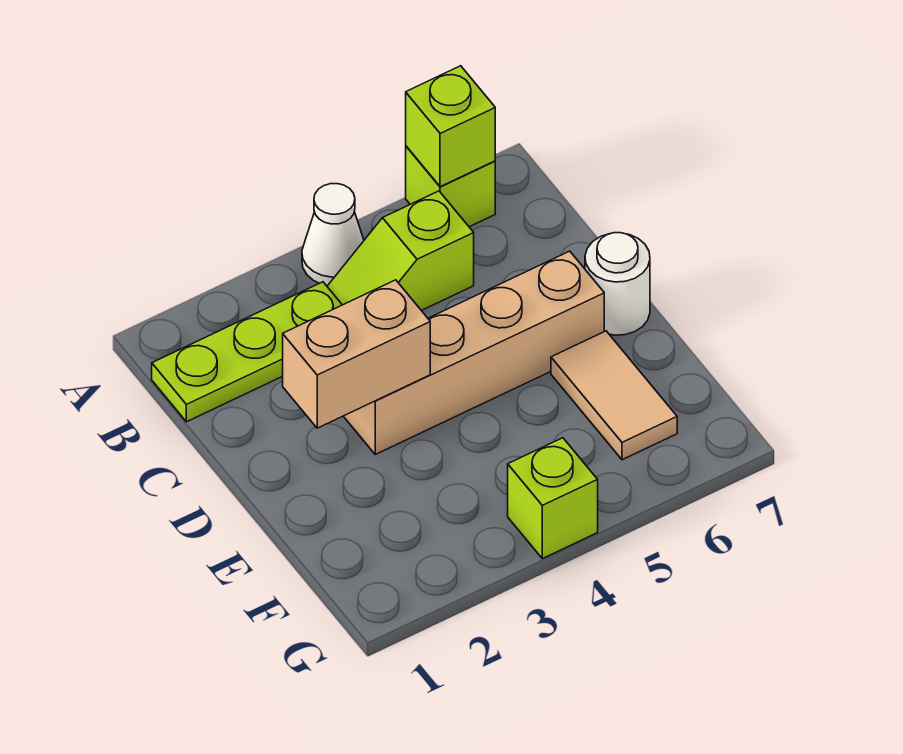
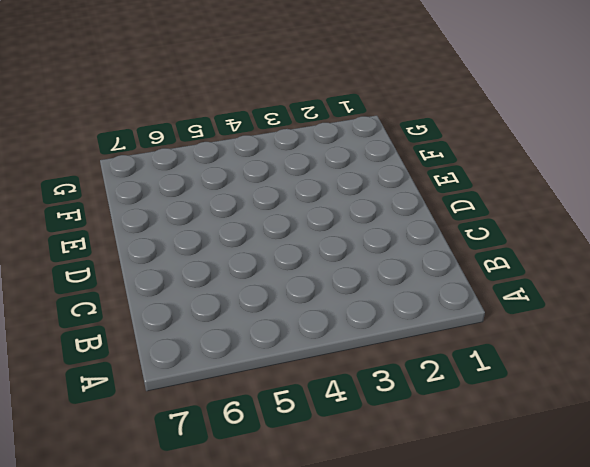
none -> white cone A4 level 1
none -> lime brick A6 level 1

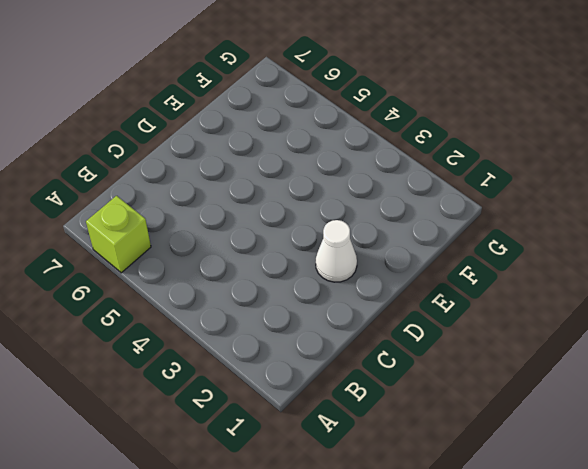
white cone D2 level 1 -> white cone A4 level 1
none -> lime plate B1:B3 level 1
none -> lime slope B4:B5 level 1 top 5

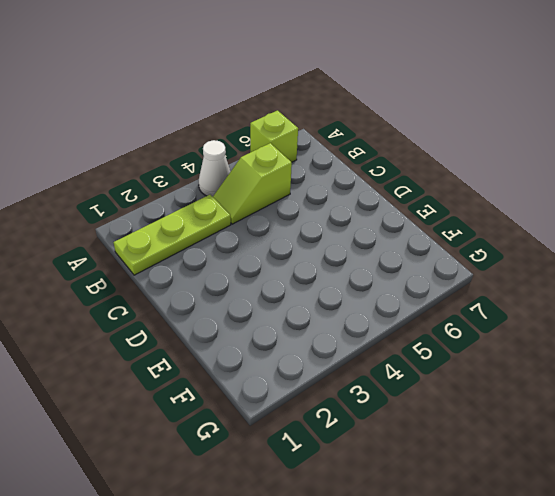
none -> tan brick D3:D6 level 1
none -> white round brick D7 level 1

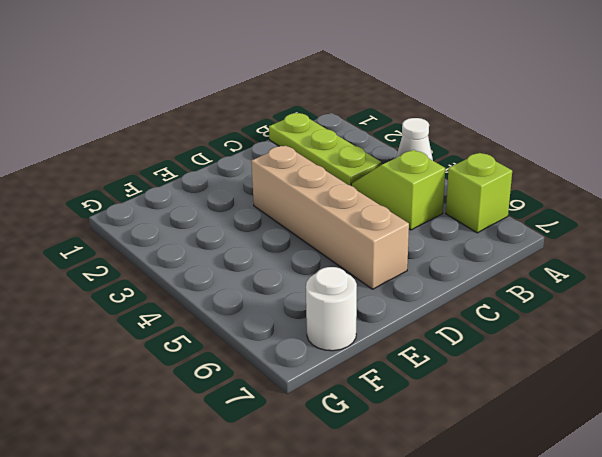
white round brick F7 level 1 -> white round brick D7 level 1
none -> tan tile E6:F6 level 1
none -> lime brick G4 level 1

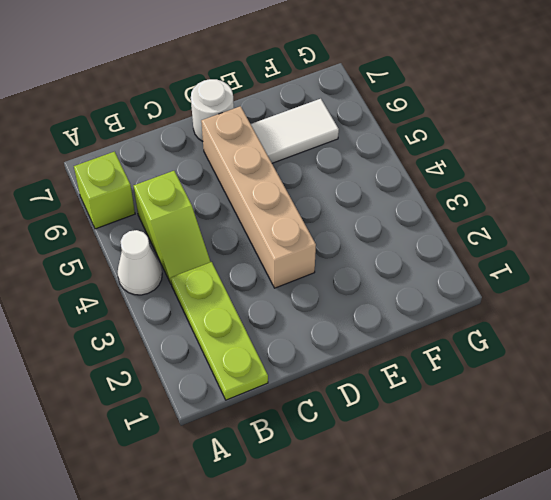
white tile E6:F6 level 1 -> tan tile E6:F6 level 1
none -> lime brick G4 level 1
none -> lime brick A6 level 2

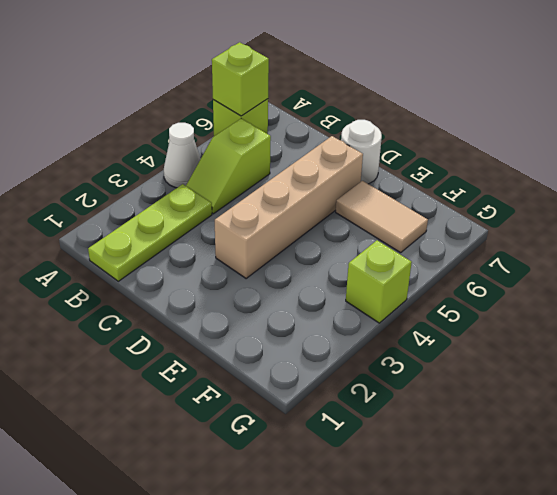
none -> tan brick D2:D3 level 2

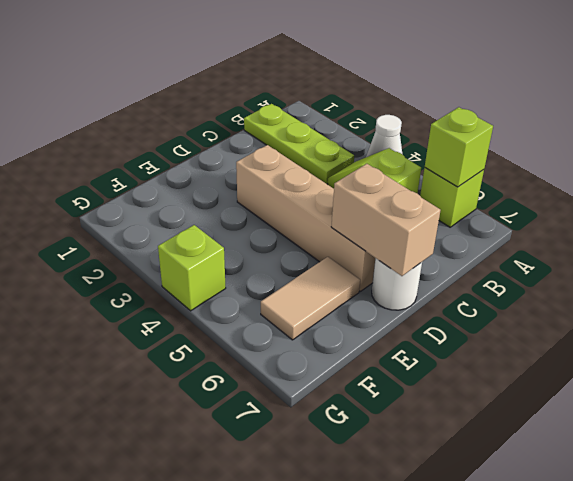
tan brick D6:D7 level 2 -> tan brick D2:D3 level 2

